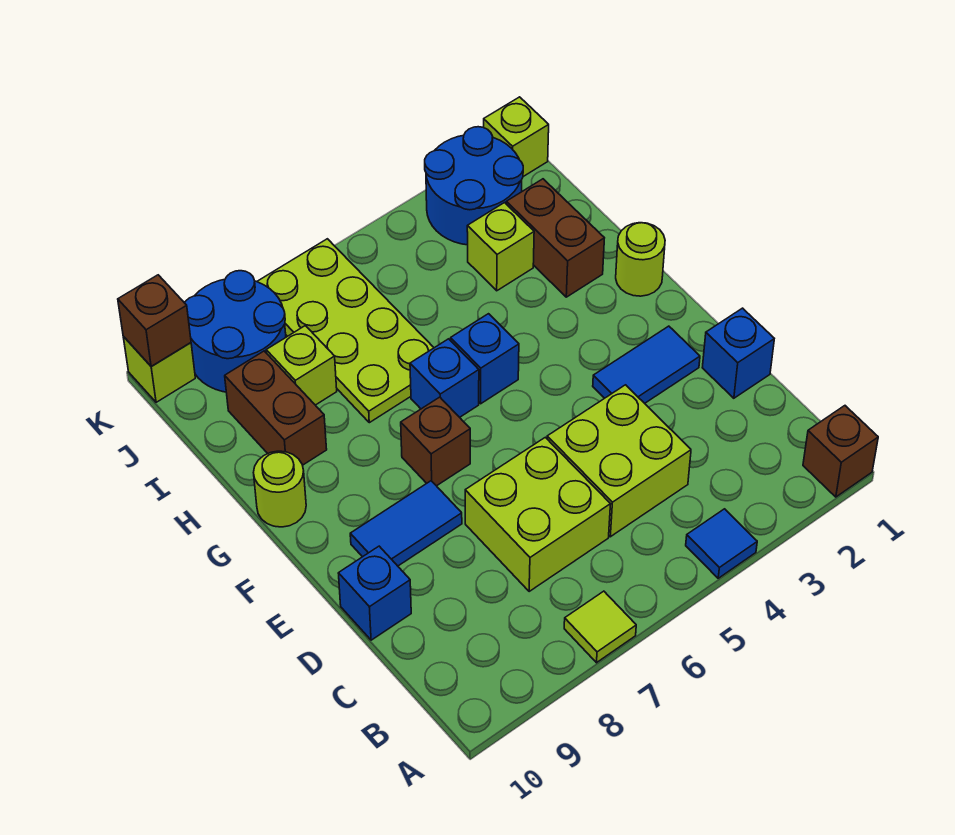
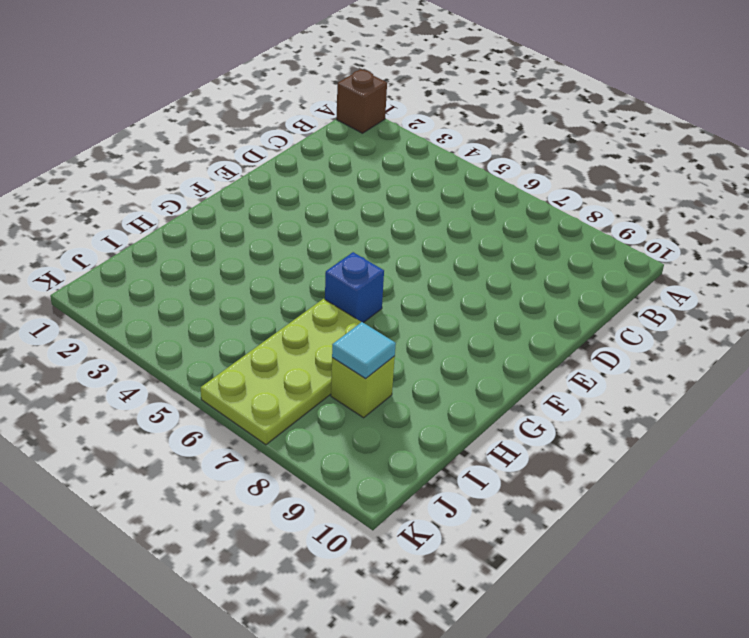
cyan tile I8 level 2 -> none
none -> blue tile A4 level 1
none -> lime tile A7 level 1
none -> lime brick C4:D5 level 1

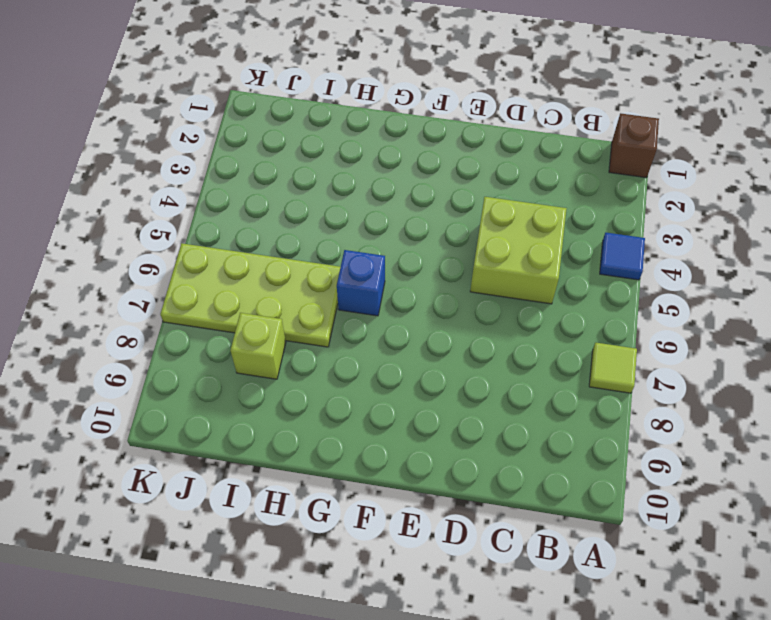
none -> lime brick C6:D7 level 1
none -> blue brick D1 level 1
none -> blue brick D10 level 1

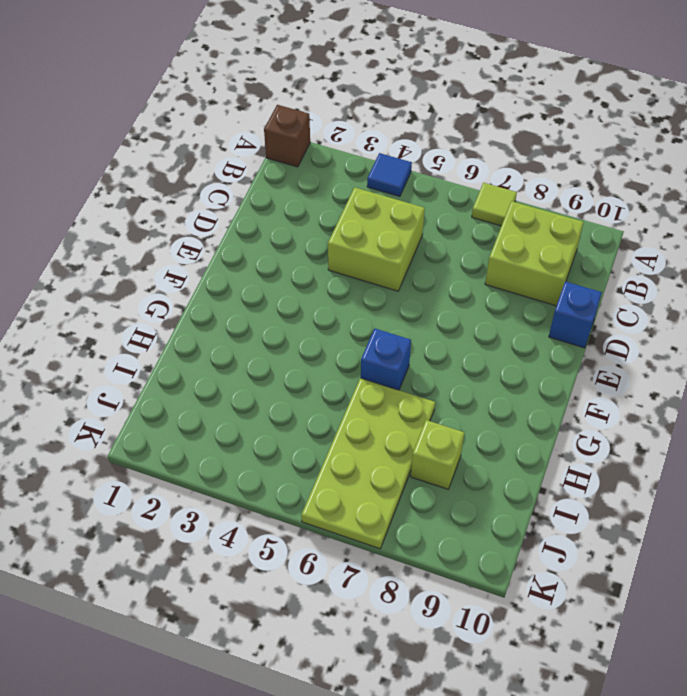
lime brick B8:C9 level 1 -> lime brick C6:D7 level 1
none -> blue brick D1 level 1
none -> blue tile E2:E3 level 1
none -> blue tile E8:E9 level 1

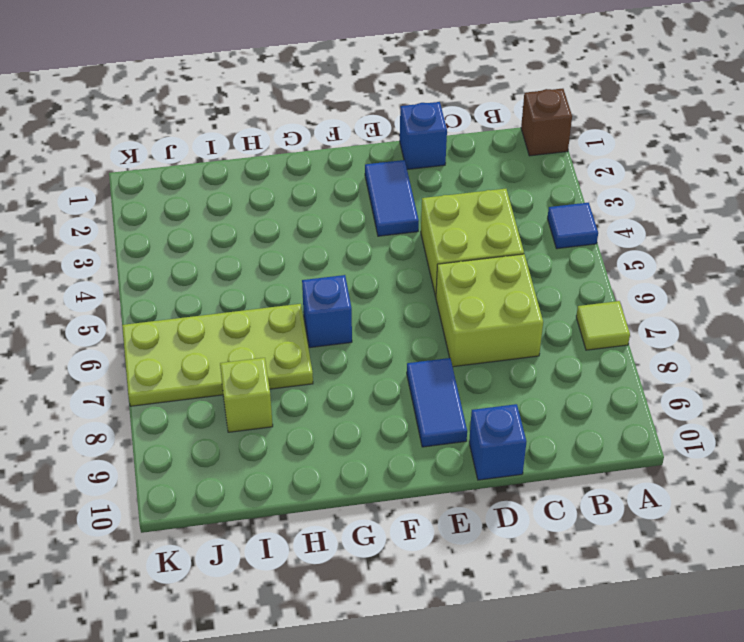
none -> brown brick F7 level 1
none -> lime round brick G1 level 1
none -> blue brick G5 level 1

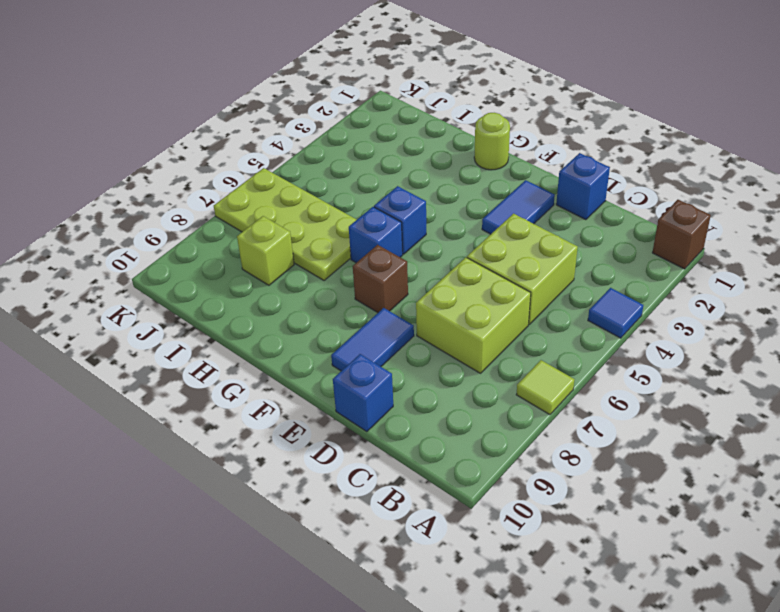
none -> lime round brick G10 level 1
none -> brown brick H2:I2 level 1
none -> brown brick H9:I9 level 1

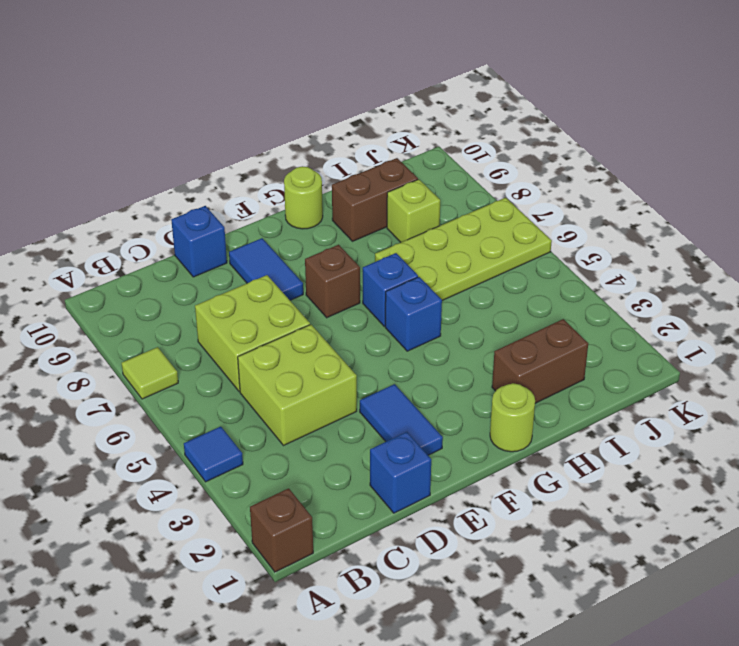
none -> lime brick I3 level 1
none -> blue round brick J2:K3 level 1
none -> blue round brick J8:K9 level 1

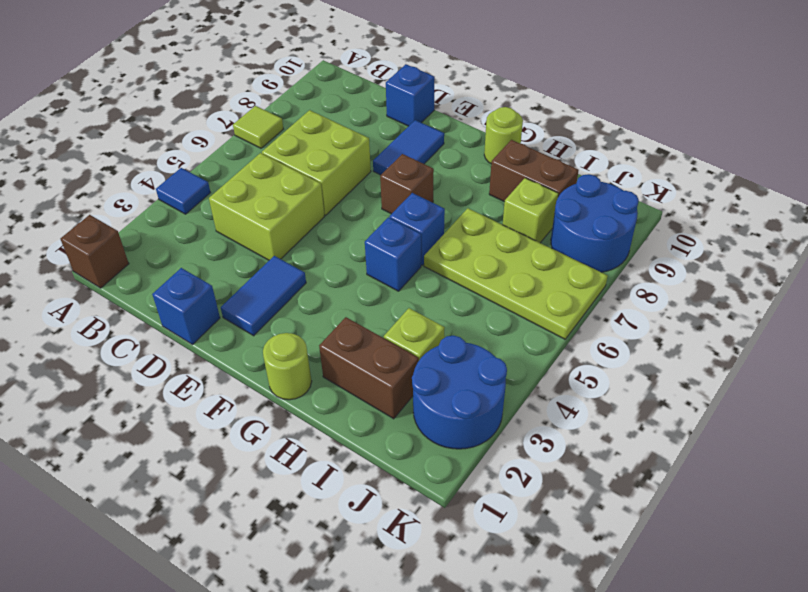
none -> lime brick K1 level 1
none -> lime brick K10 level 1
none -> brown brick K10 level 2

